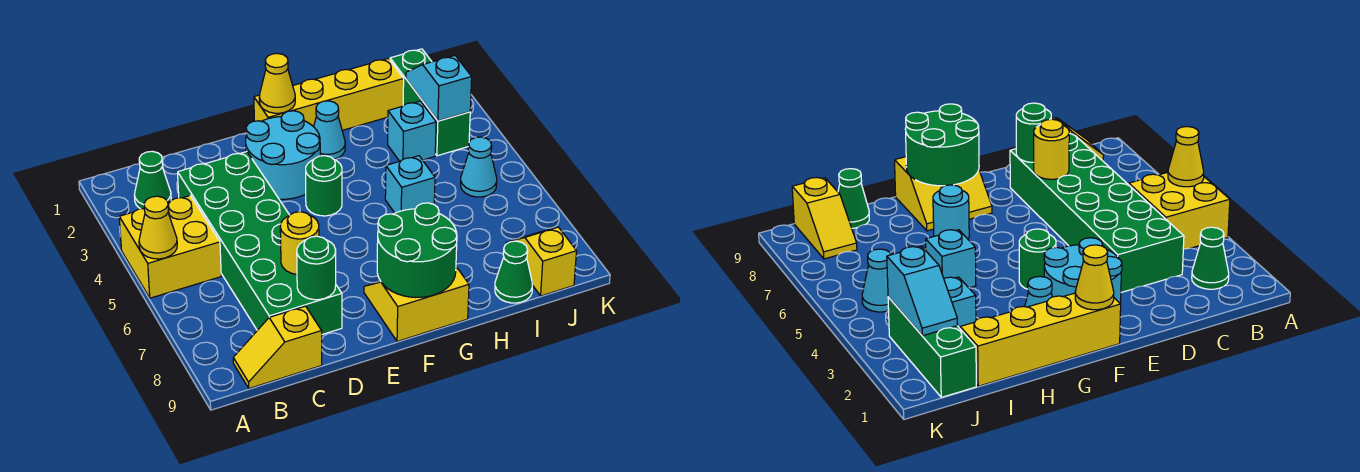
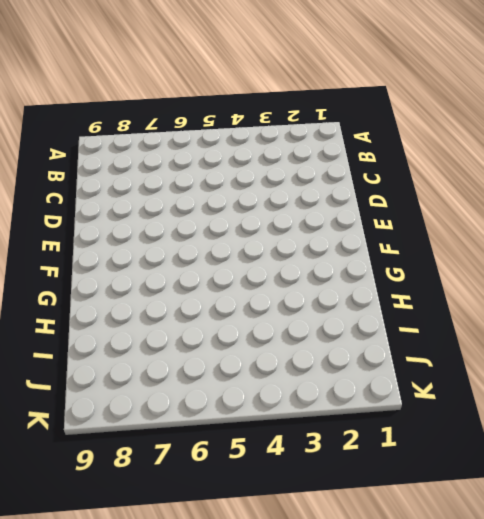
none -> yellow brick A4:B5 level 1
none -> green cone B2 level 1
none -> yellow slope B9:C9 level 1 top C

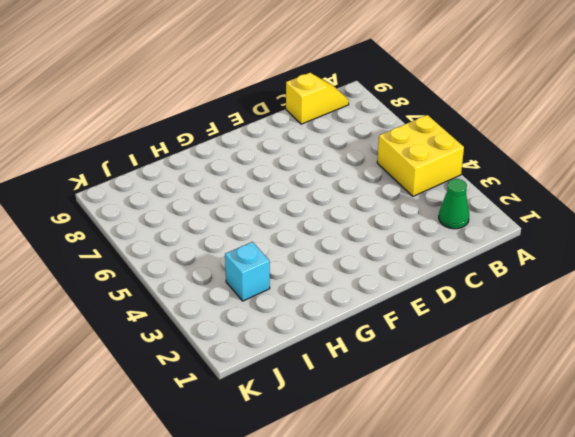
none -> green brick C3:D8 level 1
none -> cyan round brick E2:F3 level 1
none -> yellow brick F1:I1 level 1

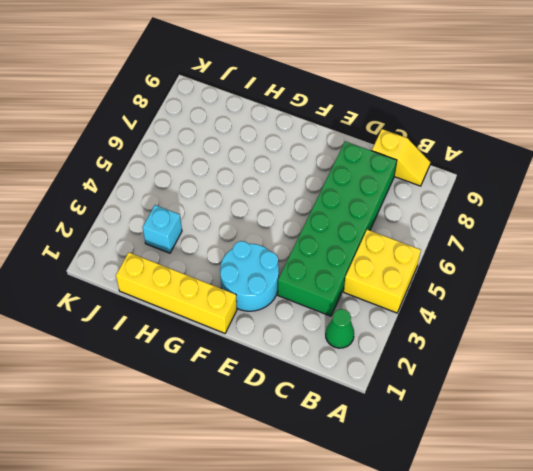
none -> green round brick F4 level 1
none -> yellow slope F8:G9 level 1 top 9
none -> cyan cone G2 level 1

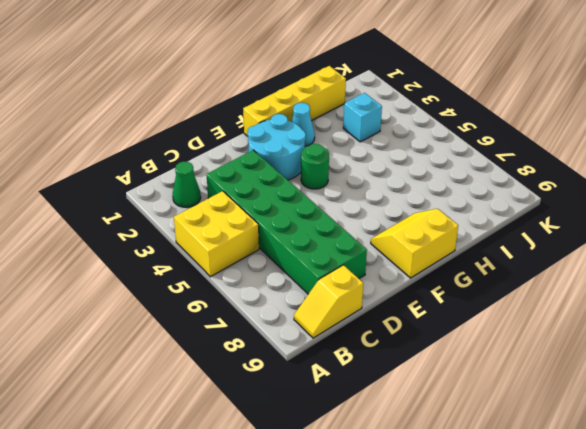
none -> cyan round brick G7 level 1
none -> cyan brick H5 level 1
none -> green cone I9 level 1

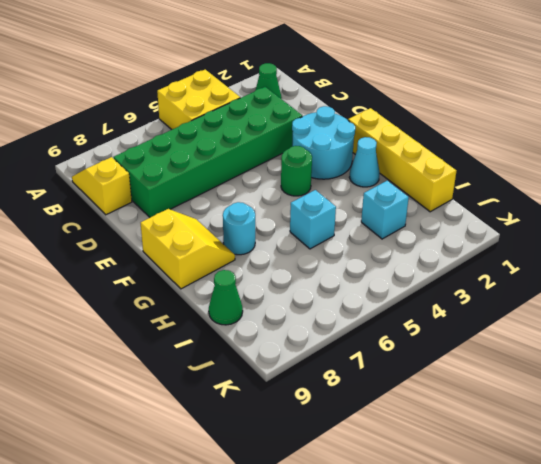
none -> green brick J1:J3 level 1
none -> cyan cone J5 level 1
none -> yellow slope J8:J9 level 1 top 9

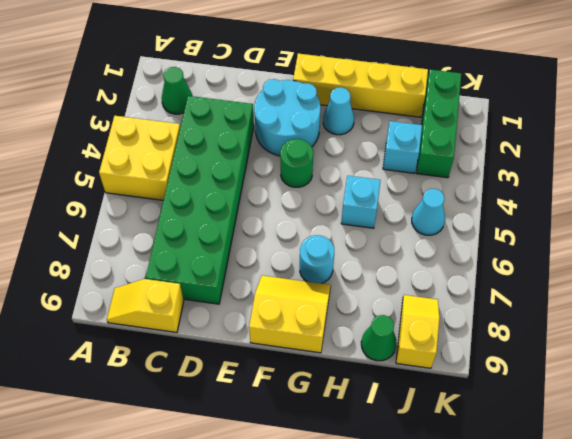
none -> yellow cone A5 level 2
none -> yellow round brick D7 level 2
none -> green round brick D8 level 2

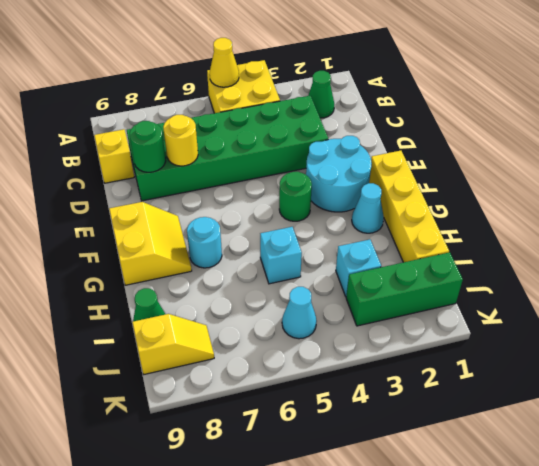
none -> yellow cone F1 level 2
none -> green round brick F8:G9 level 2
none -> cyan slope J2:J3 level 2 top 3

